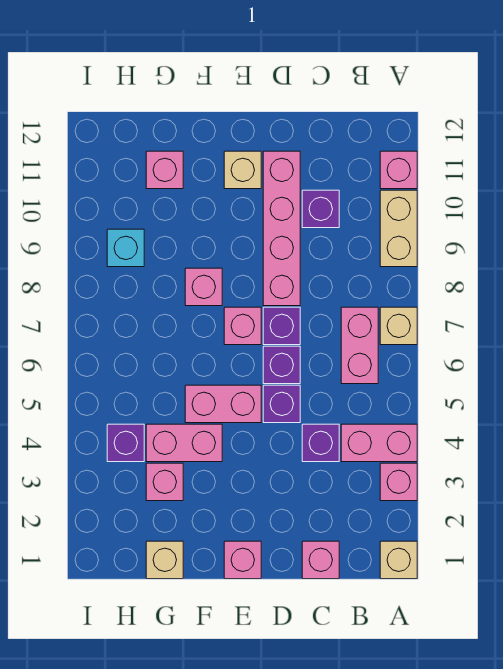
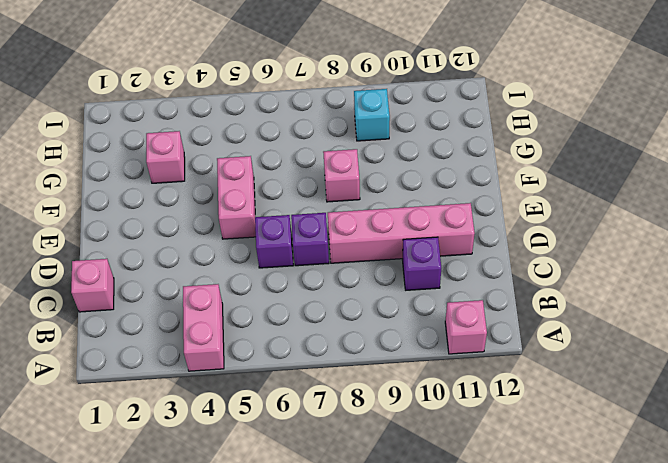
none -> tan brick A1 level 1
none -> pink brick A3 level 1
none -> tan brick A7 level 1

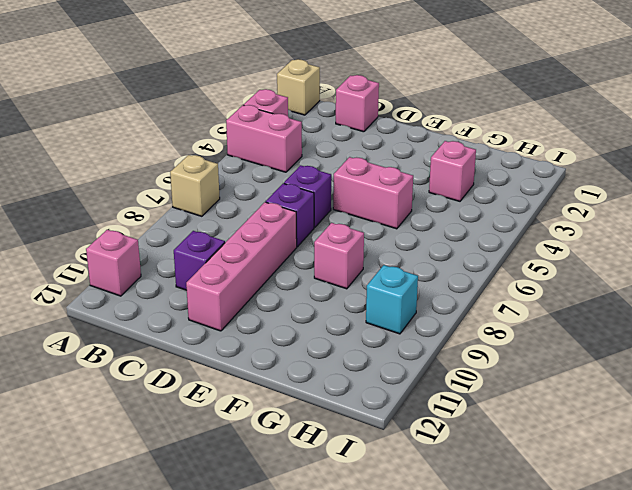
none -> tan brick A9:A10 level 1
none -> pink brick B6:B7 level 1
none -> purple brick C4 level 1

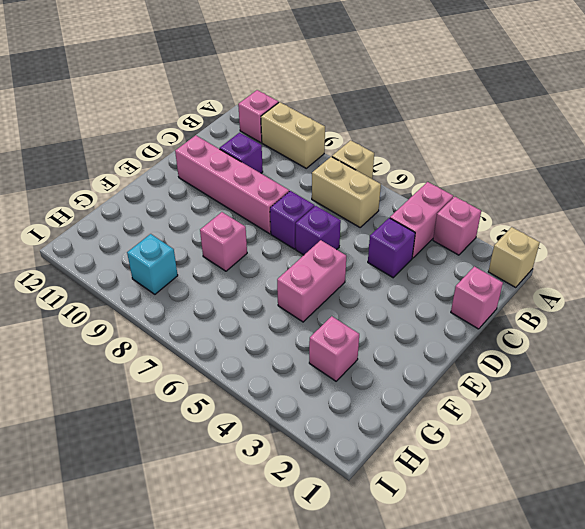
tan brick B6:B7 level 1 -> pink brick B6:B7 level 1
none -> purple brick D5 level 1
none -> pink brick E1 level 1
none -> pink brick E7 level 1

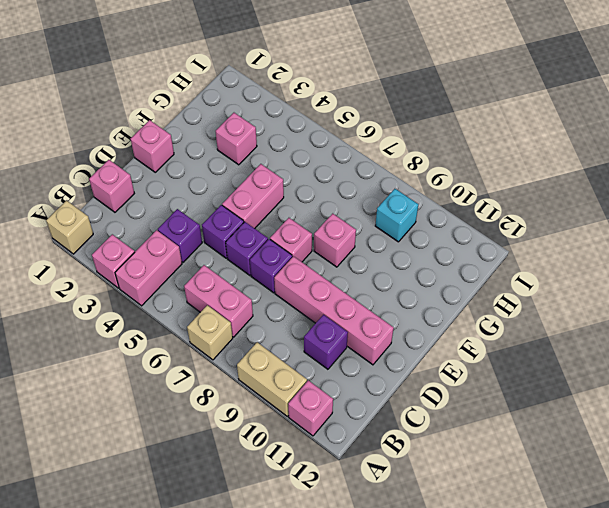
none -> tan brick E11 level 1
none -> pink brick F4:G4 level 1
none -> tan brick G1 level 1

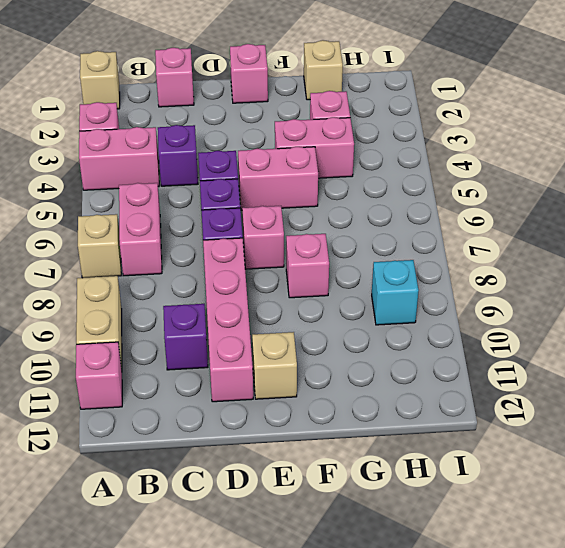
none -> pink brick G11 level 1
none -> purple brick H4 level 1

